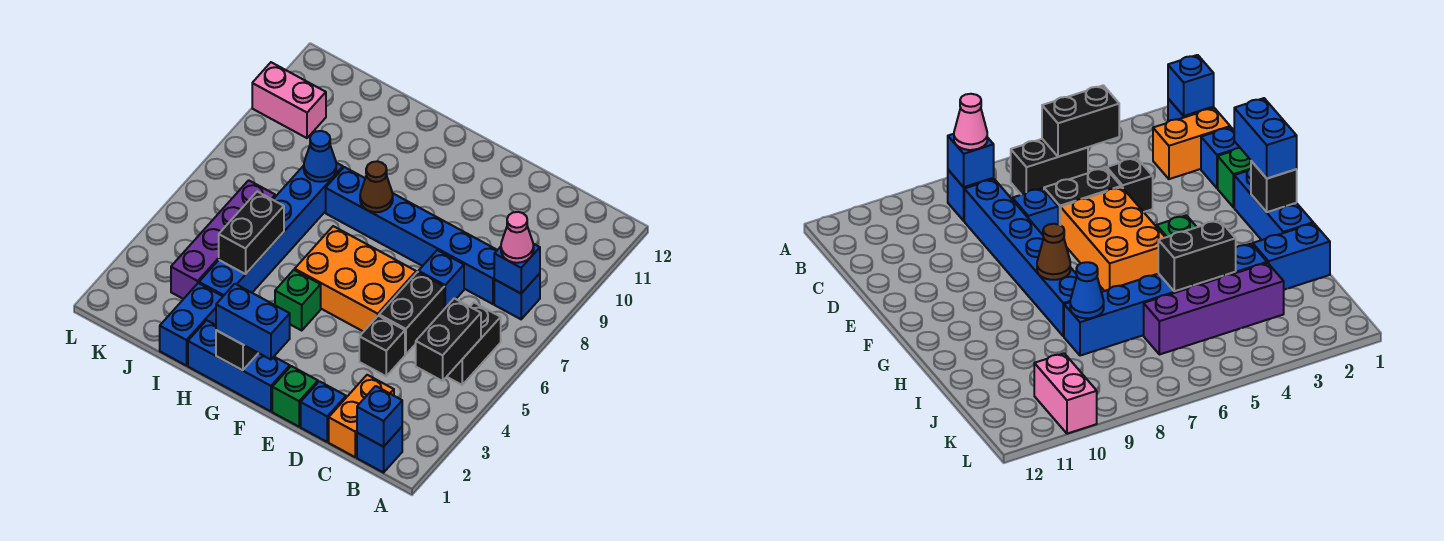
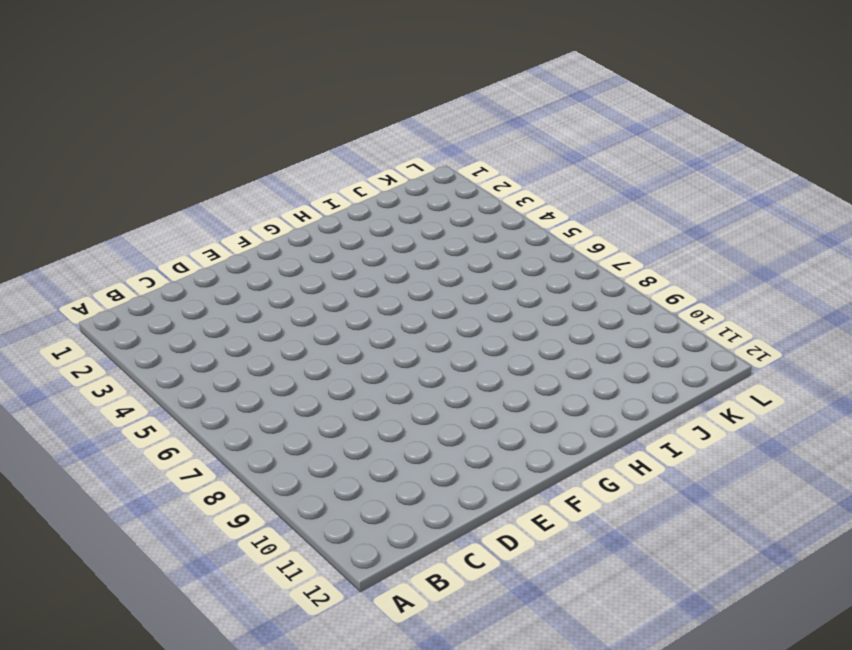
none -> blue brick B1 level 1
none -> black brick B5:B6 level 1
none -> blue brick B8 level 1

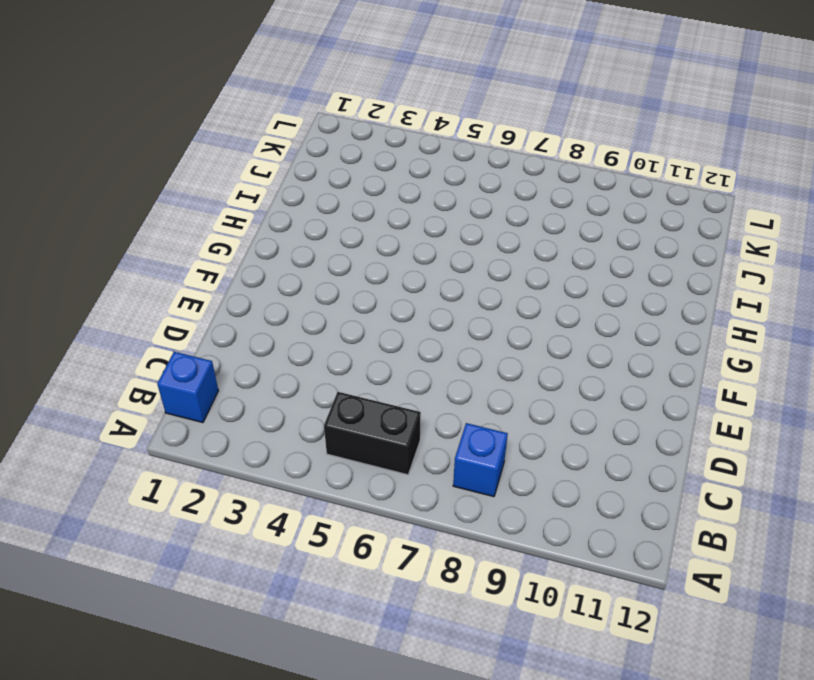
none -> orange brick C1:C2 level 1
none -> blue brick C8:H8 level 1
none -> blue brick D1 level 1

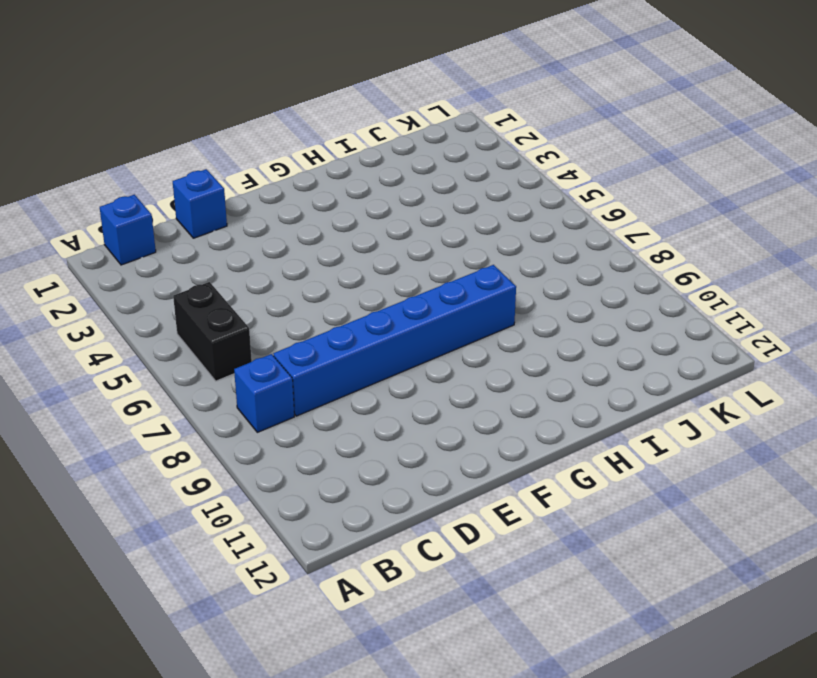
none -> orange brick C1:C2 level 1
none -> black brick D4 level 1
none -> black brick D5:D6 level 1

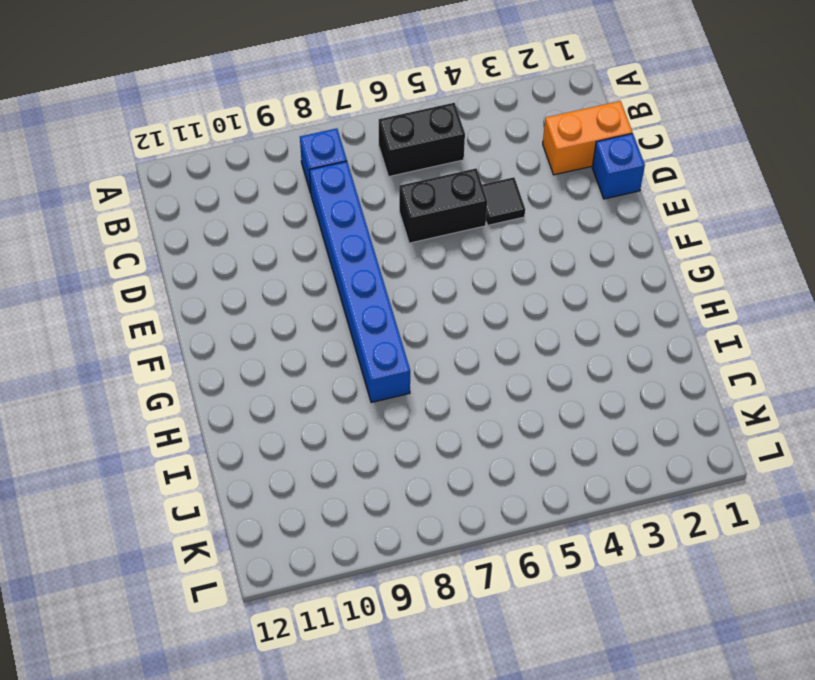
black tile D4 level 1 -> black brick D4 level 1
none -> blue brick B1 level 1
none -> blue brick D7 level 1
none -> green brick E1 level 1

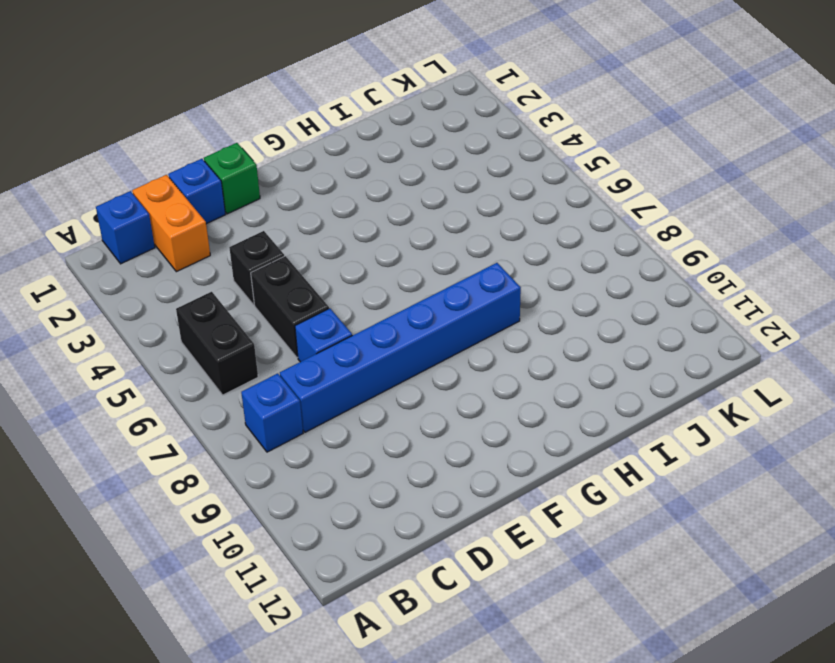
none -> orange brick E5:G6 level 1
none -> blue brick F1:H1 level 1
none -> green brick G4 level 1

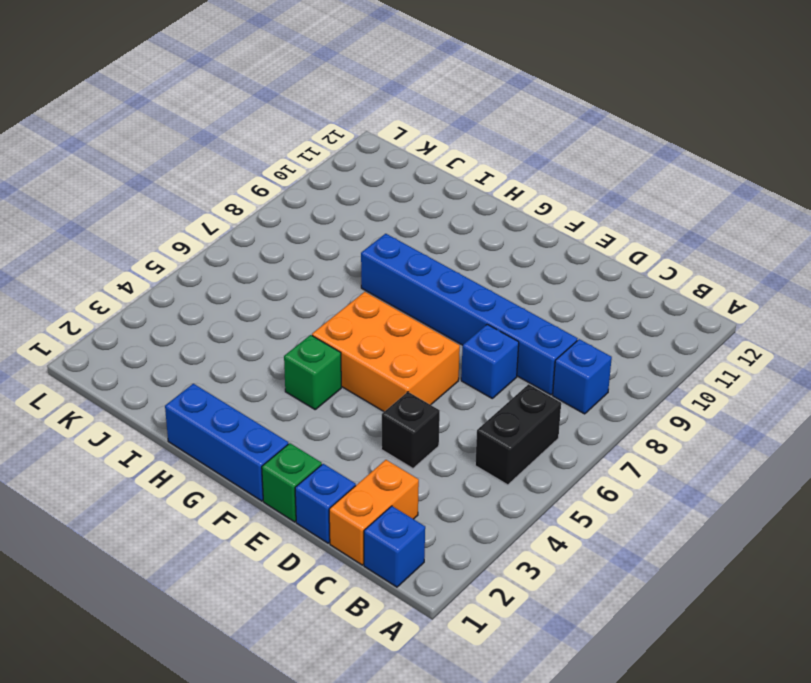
none -> black brick D5:D6 level 1
none -> blue brick I1:I2 level 1
none -> blue brick I3:I8 level 1

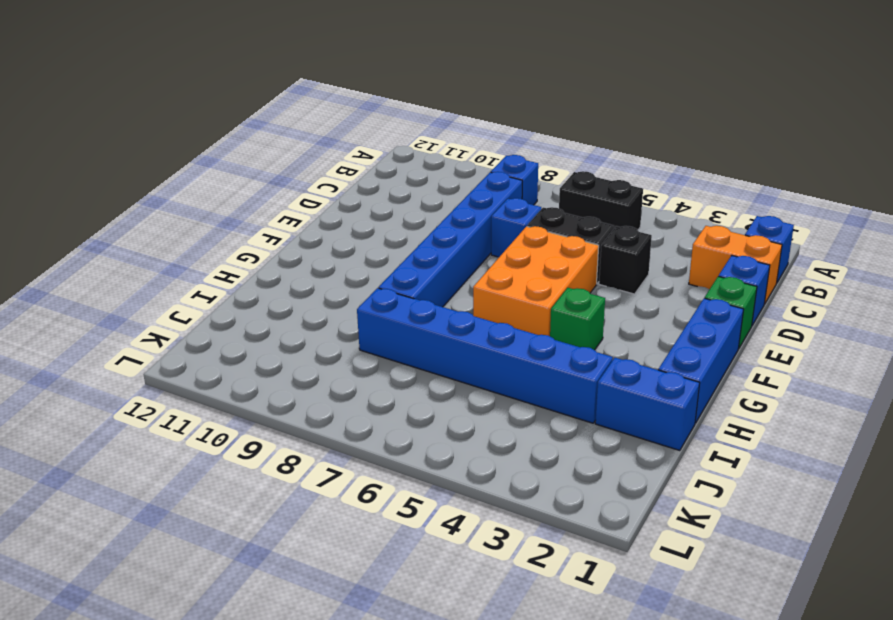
none -> purple brick J3:J6 level 1
none -> pink brick K10:L10 level 1
none -> blue brick B1 level 2

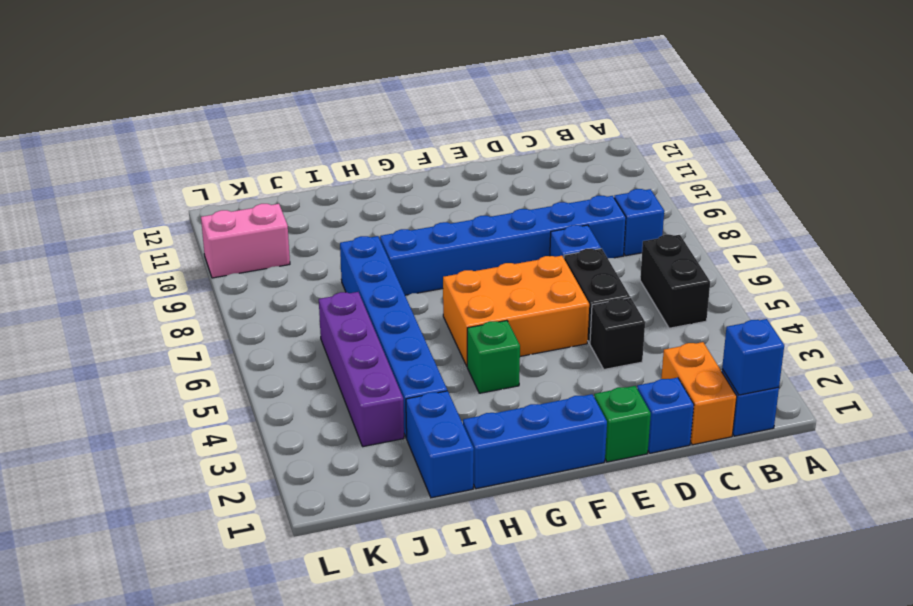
none -> black brick B4:B5 level 2
none -> blue brick B8 level 2
none -> black brick G1 level 2

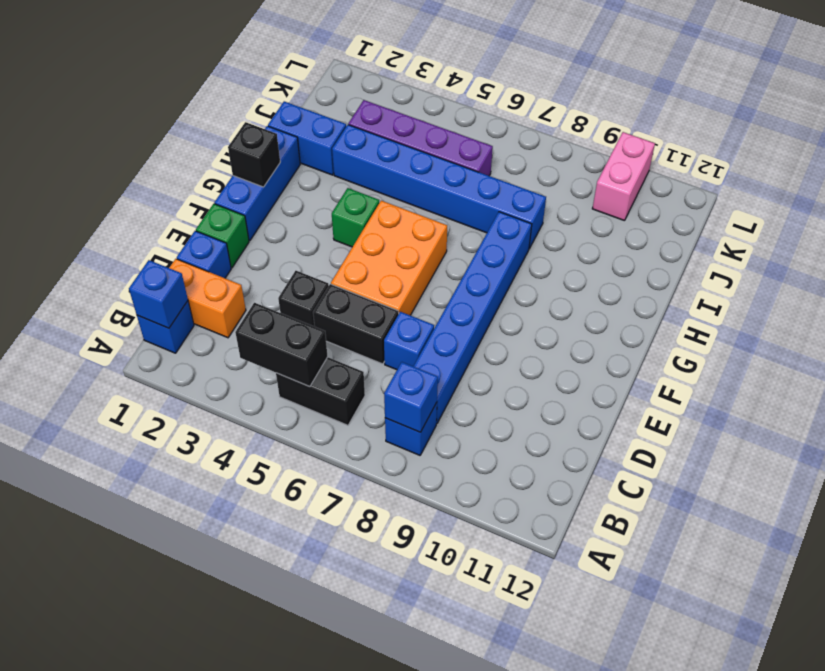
none -> brown cone G8 level 2
none -> black brick I4:I5 level 2
none -> blue cone I8 level 2

